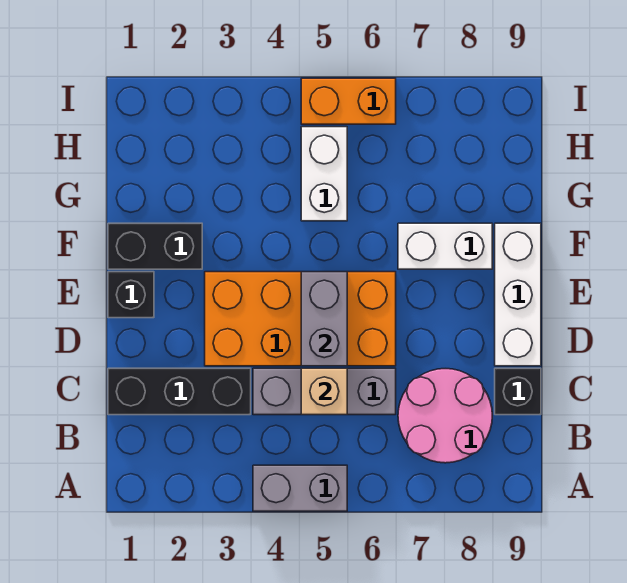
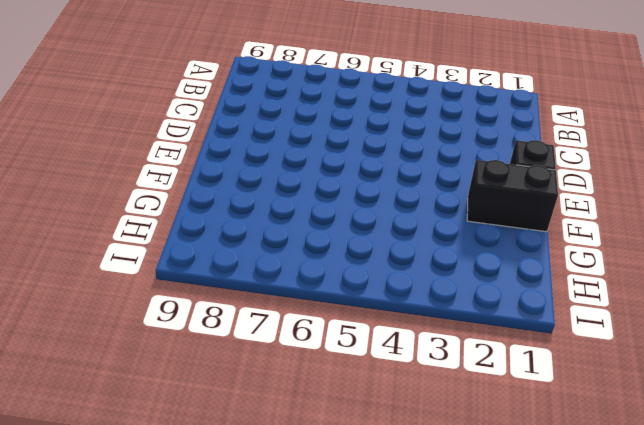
none -> grey brick A4:A5 level 1
none -> pink round brick B7:C8 level 1
none -> black brick C1:C3 level 1

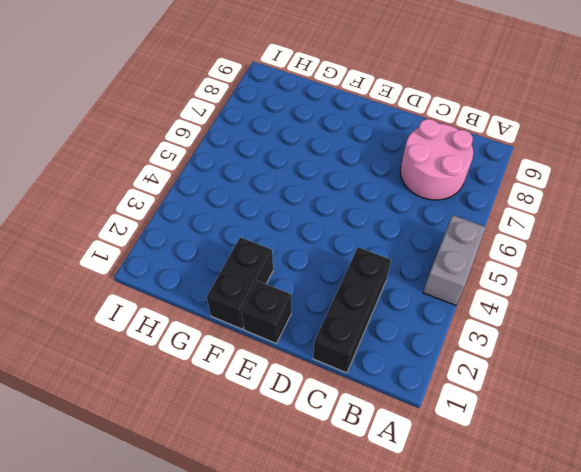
none -> grey brick C4:C6 level 1
none -> black brick C9 level 1
none -> orange brick D3:E6 level 1

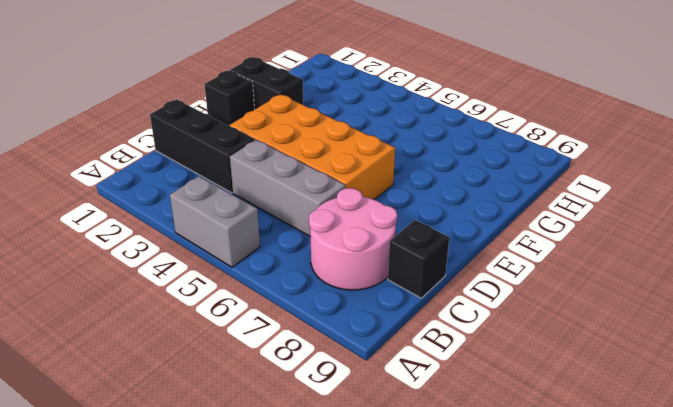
none -> white brick D9:F9 level 1
none -> white brick F7:F8 level 1
none -> white brick G5:H5 level 1

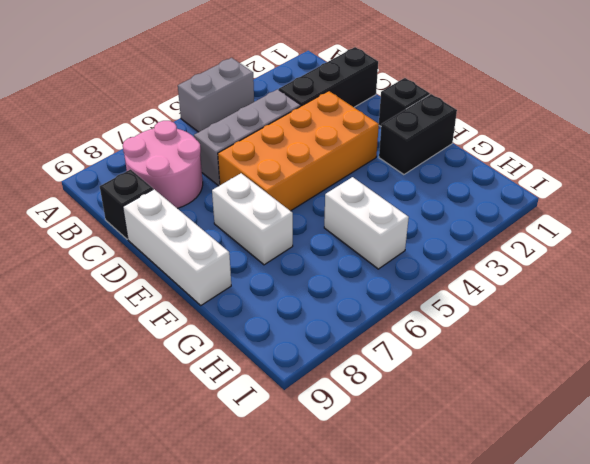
white brick E7:F7 level 1 -> white brick F7:F8 level 1
none -> orange brick I5:I6 level 1
none -> tan brick C5 level 2
none -> grey brick D5:E5 level 2

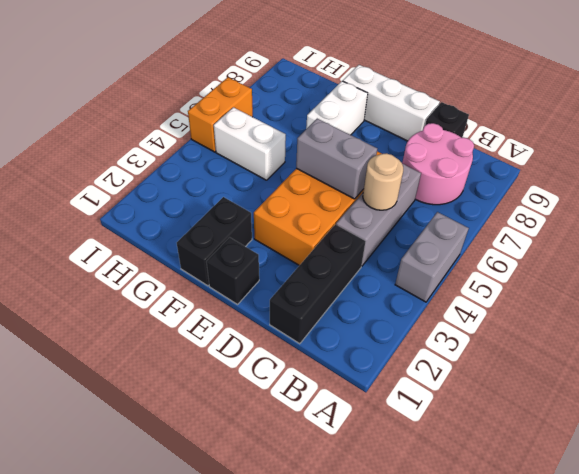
tan round brick C5 level 2 -> tan brick C5 level 2

